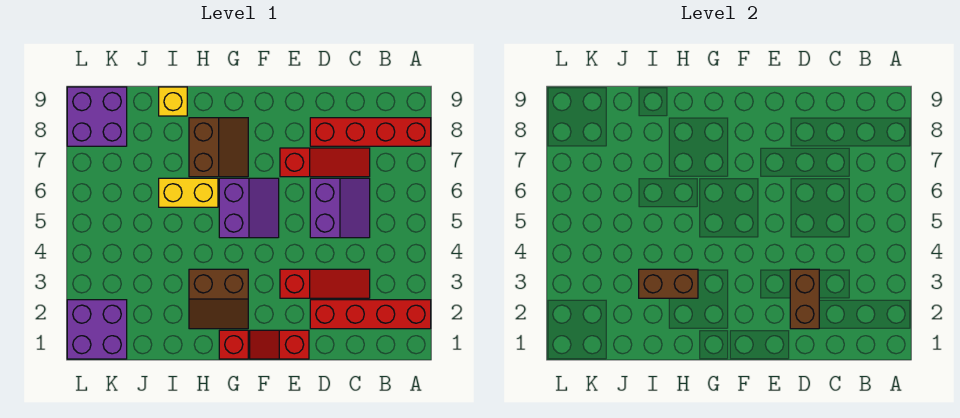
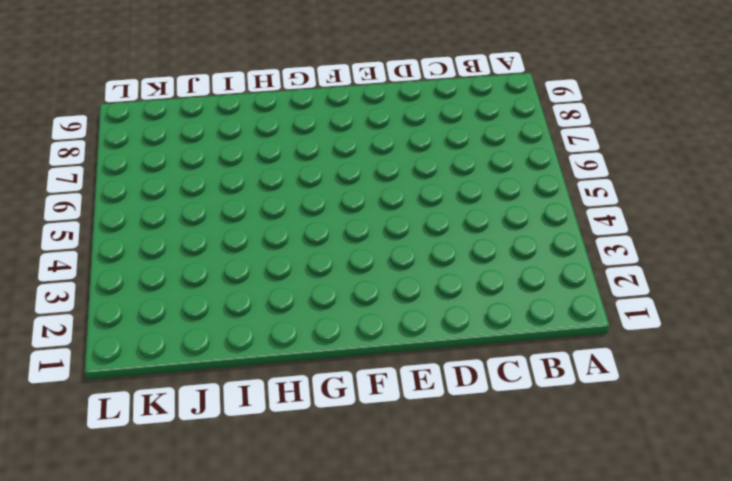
none -> red brick A2:D2 level 1
none -> red brick A8:D8 level 1
none -> red slope C3:E3 level 1 top E

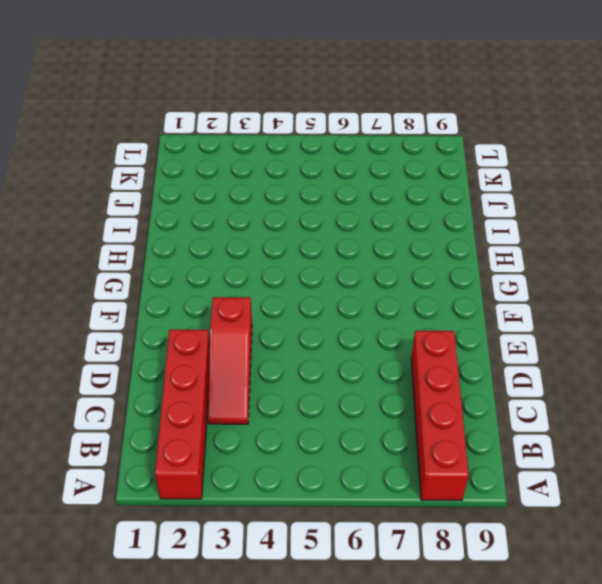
none -> purple slope C5:D6 level 1 top D
none -> red slope C7:E7 level 1 top E
none -> red slope E1:F1 level 1 top E

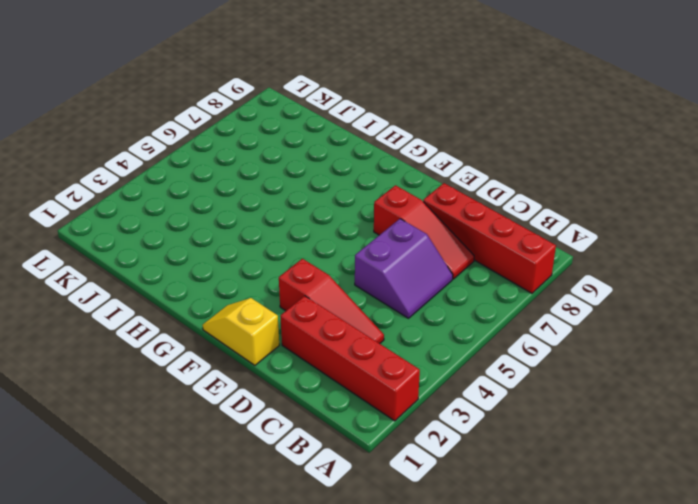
yellow slope E1:F1 level 1 top E -> red slope E1:F1 level 1 top E
none -> purple slope F5:G6 level 1 top G
none -> red brick G1 level 1
none -> brown slope G2:H3 level 1 top 3

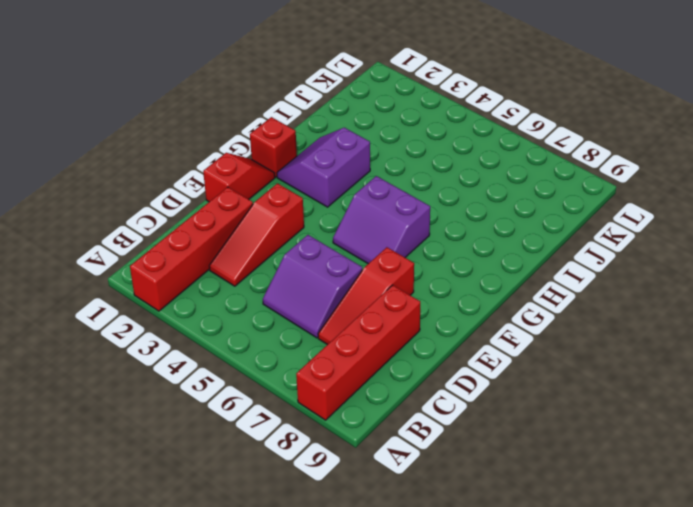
purple slope G2:H3 level 1 top 3 -> brown slope G2:H3 level 1 top 3
none -> brown slope G7:H8 level 1 top H
none -> yellow brick H6:I6 level 1
none -> yellow brick I9 level 1

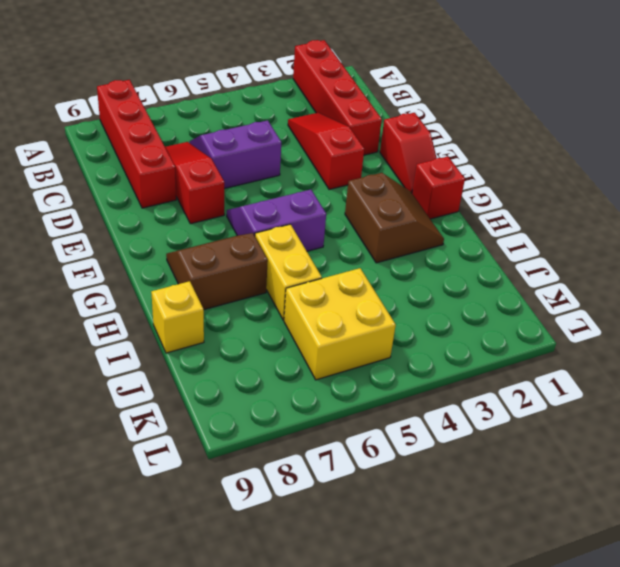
yellow brick J5:K6 level 1 -> none
none -> purple brick K1:L2 level 1
none -> purple brick K8:L9 level 1
none -> brown brick D2:D3 level 2

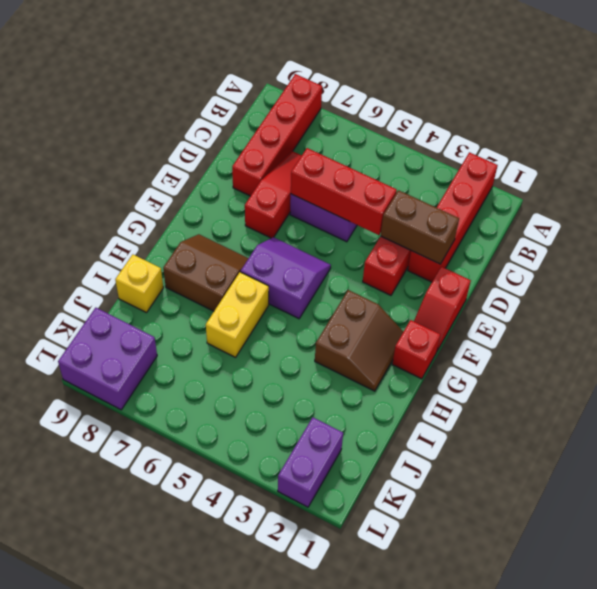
red brick D4:D6 level 2 -> none
purple brick K2:L2 level 1 -> purple brick K1:L2 level 1
none -> brown brick H3:I3 level 2

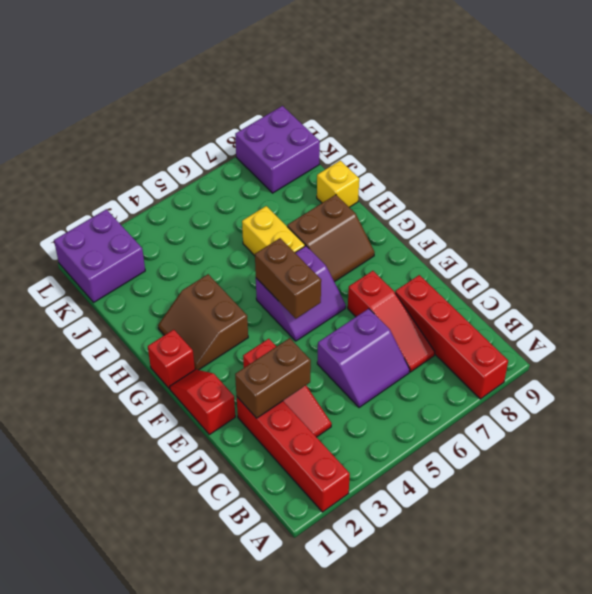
brown brick F5:G5 level 2 -> brown brick H3:I3 level 2

